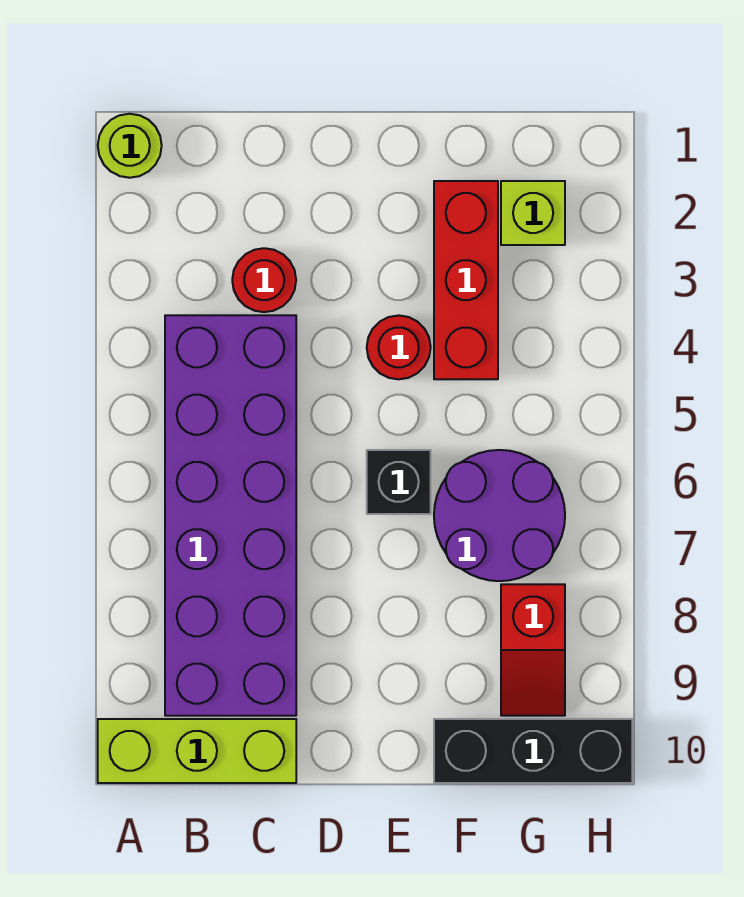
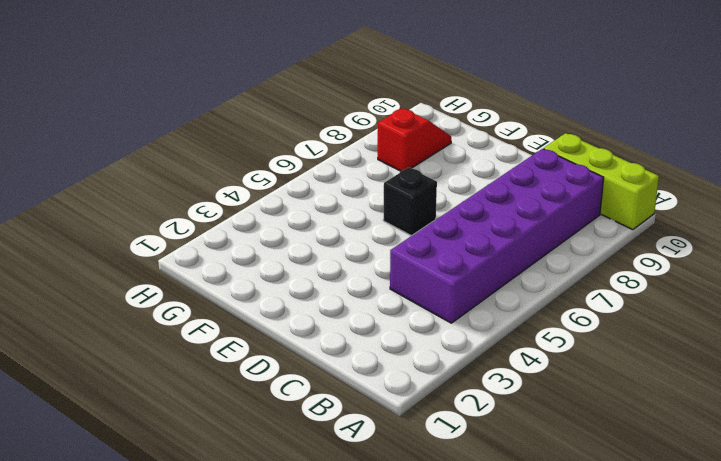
none -> lime round brick A1 level 1
none -> red round brick C3 level 1

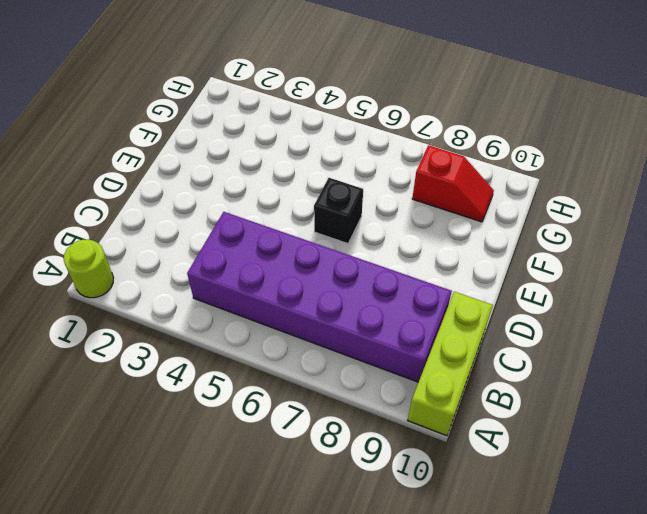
none -> red round brick C3 level 1
none -> red round brick E4 level 1

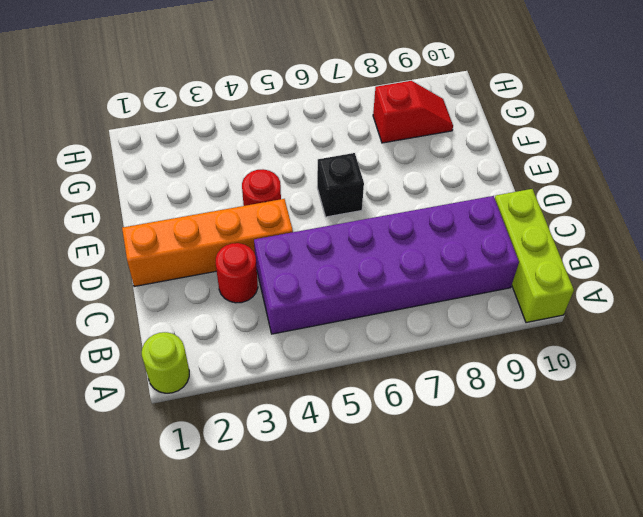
orange brick D1:D4 level 1 -> none
none -> red brick F2:F4 level 1
none -> purple round brick F6:G7 level 1

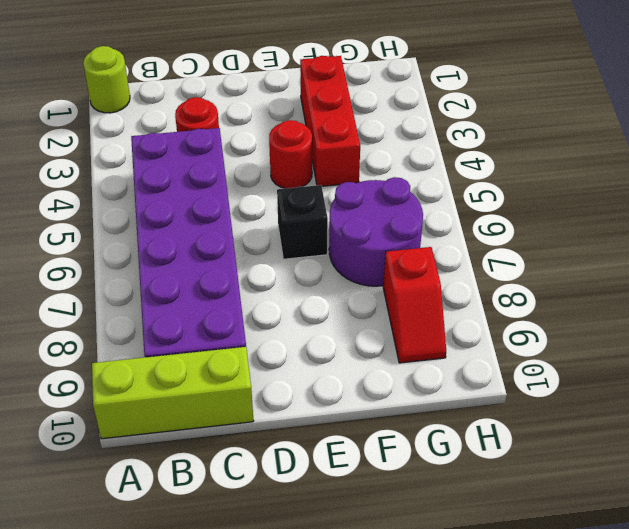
none -> black brick F10:H10 level 1
none -> lime brick G2 level 1

